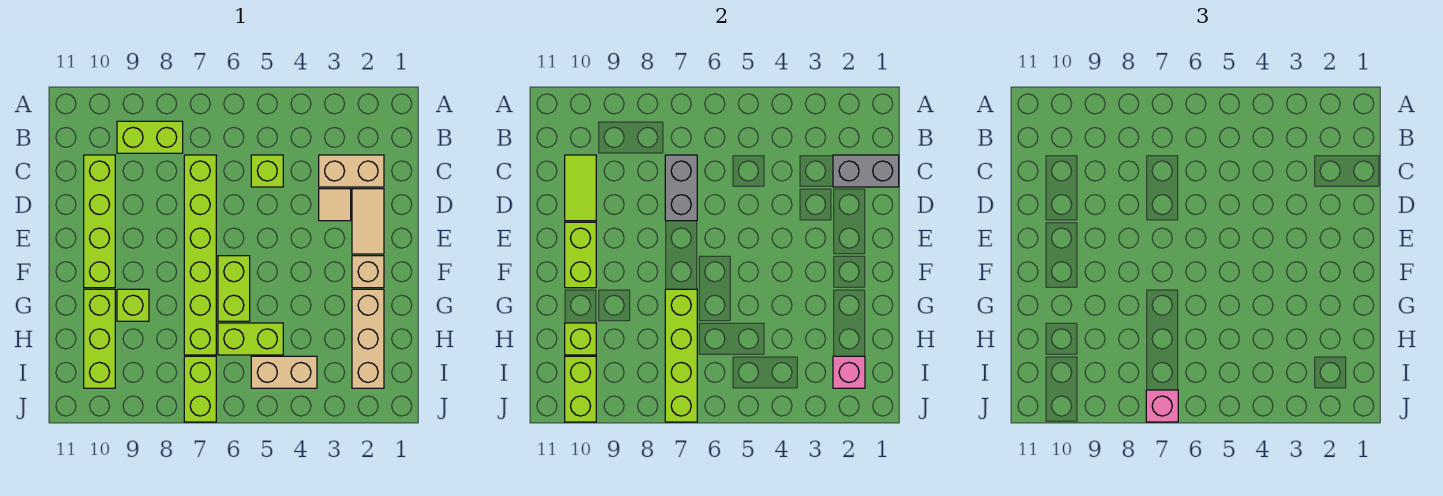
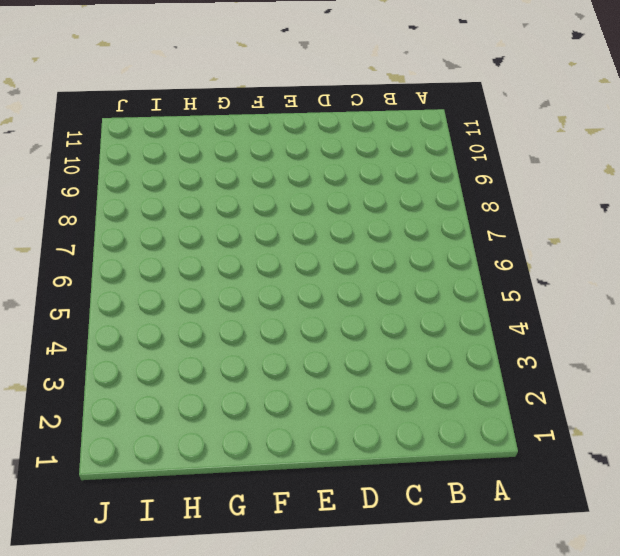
none -> lime brick B8:B9 level 1
none -> tan brick C2:C3 level 1
none -> lime brick C5 level 1

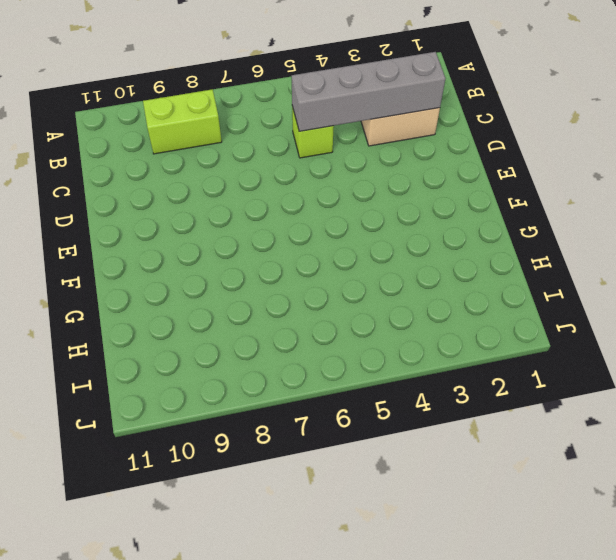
grey brick C2:C5 level 2 -> grey brick C1:C2 level 2
none -> lime brick C7:H7 level 1
none -> lime brick C10:F10 level 1
none -> tan tile D2:E2 level 1

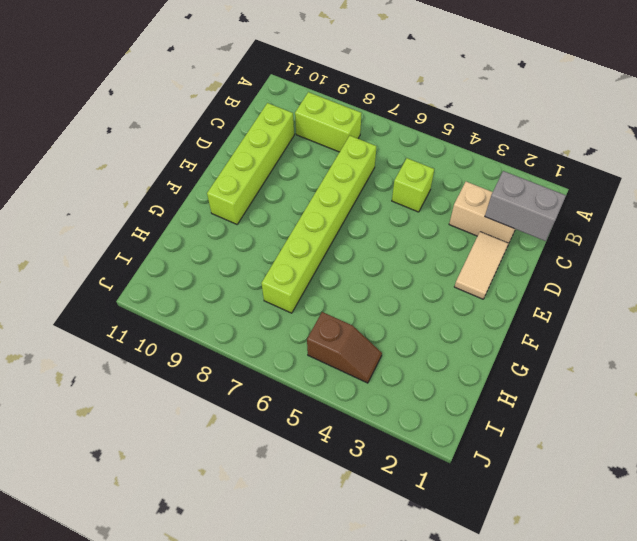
brown slope I4:I5 level 1 top 5 -> tan brick I4:I5 level 1
none -> tan tile D3 level 1
none -> tan brick F2 level 1
none -> lime brick F6:G6 level 1

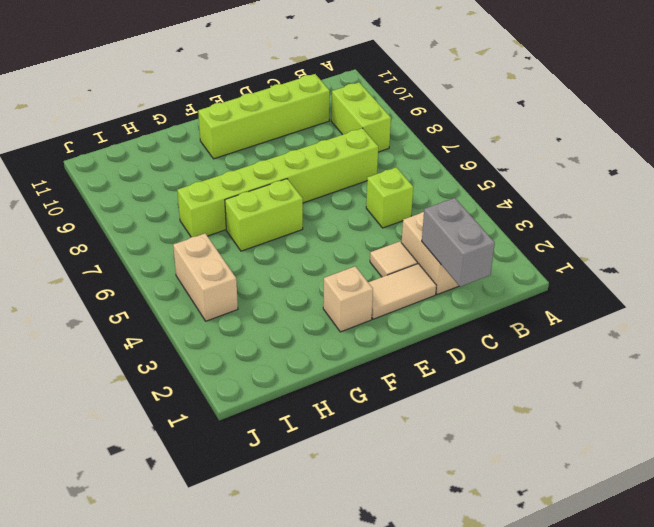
none -> tan brick G2:I2 level 1
none -> lime brick G9 level 1
none -> lime brick G10:I10 level 1

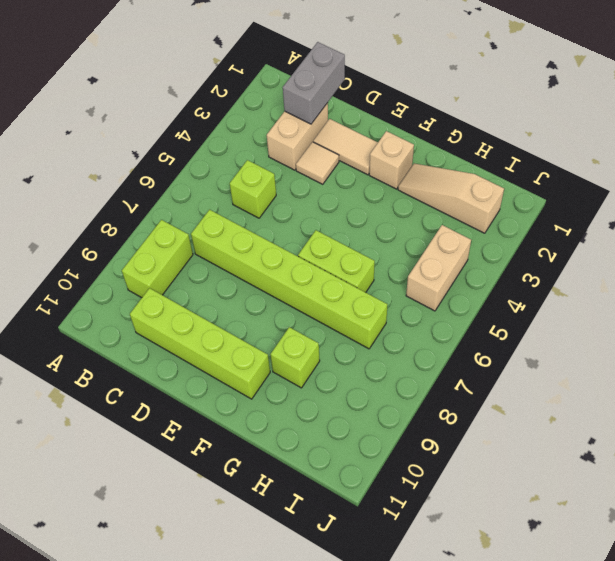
tan slope G2:I2 level 1 top I -> tan brick G2:I2 level 1
none -> lime brick G10:I10 level 1
none -> lime brick H5:H6 level 1
none -> lime brick I7:J7 level 1

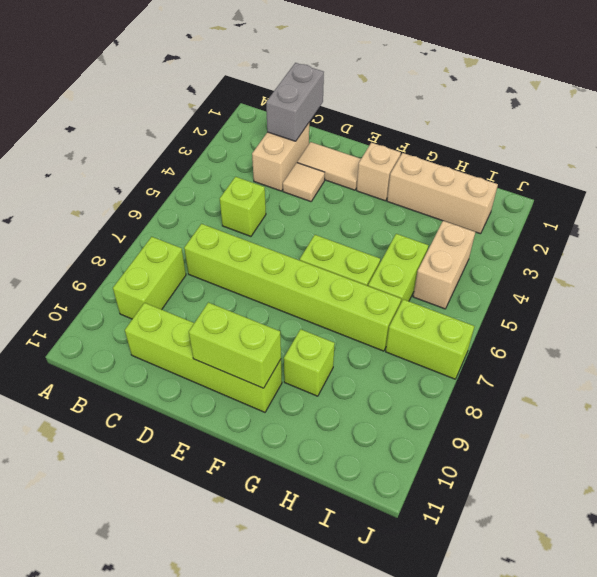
none -> lime brick G10:I10 level 1
none -> grey brick C7:D7 level 2
none -> lime tile C10:D10 level 2

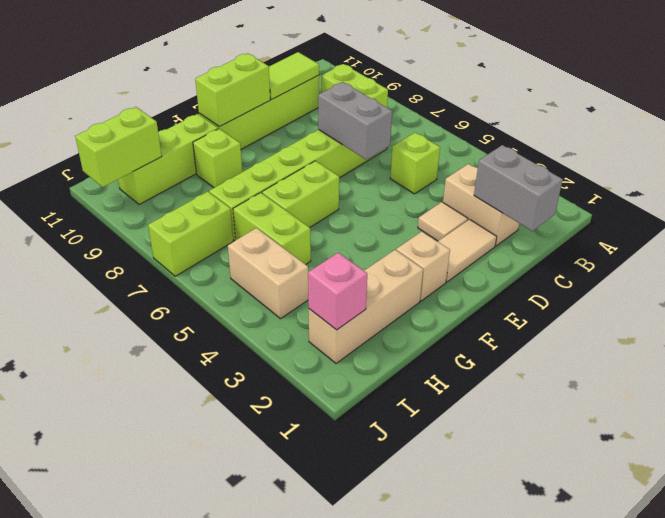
grey brick D6:D7 level 2 -> grey brick C7:D7 level 2
none -> lime brick G7:J7 level 2
none -> lime brick H10 level 2
none -> pink brick J7 level 3

